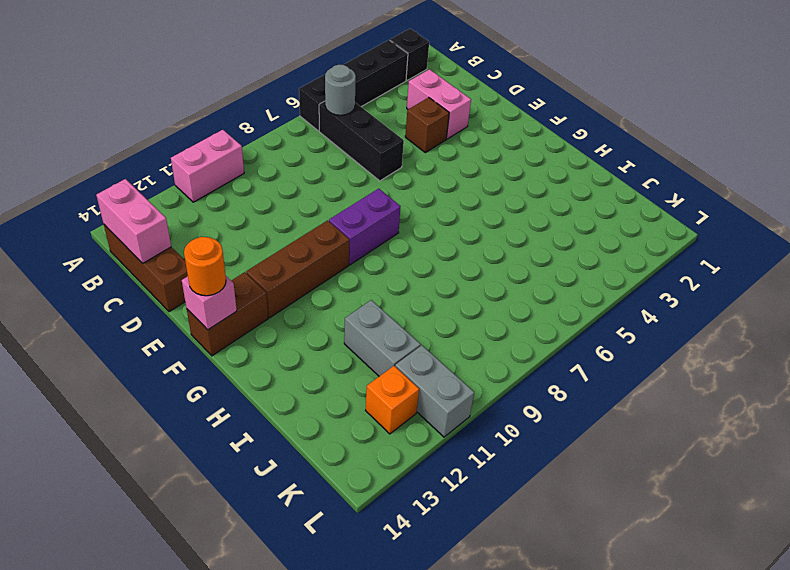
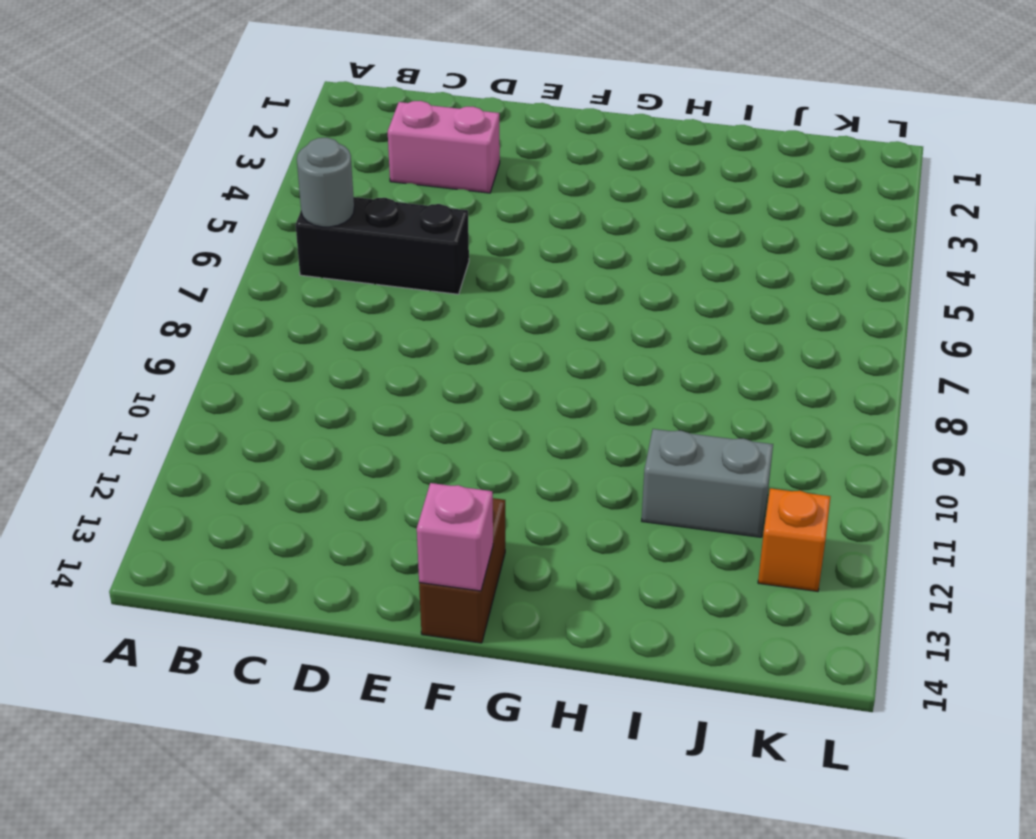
none -> black brick A2 level 1
none -> black brick A3:A6 level 1
none -> pink brick A10:A11 level 1

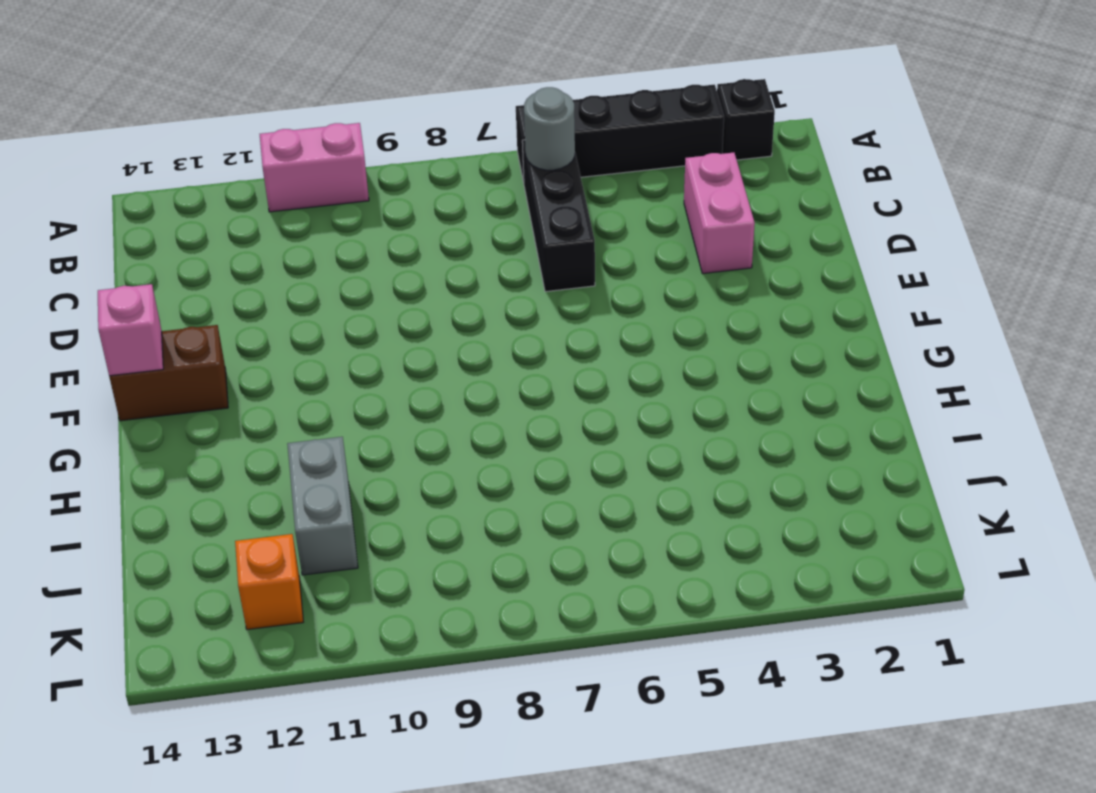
none -> brown brick B14:D14 level 1
none -> brown brick D4 level 1
none -> purple brick F8:F9 level 1

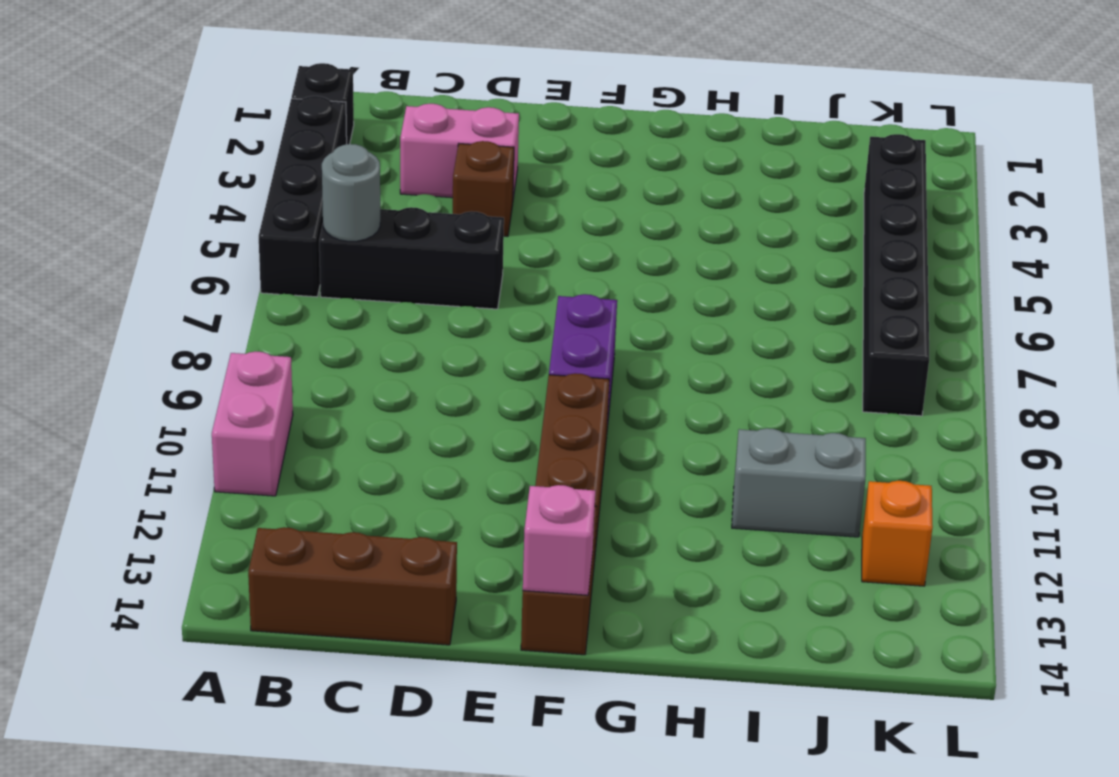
black brick K3:K8 level 1 -> none
none -> grey brick K11:L11 level 1
none -> pink brick B14:C14 level 2
none -> orange round brick F14 level 3

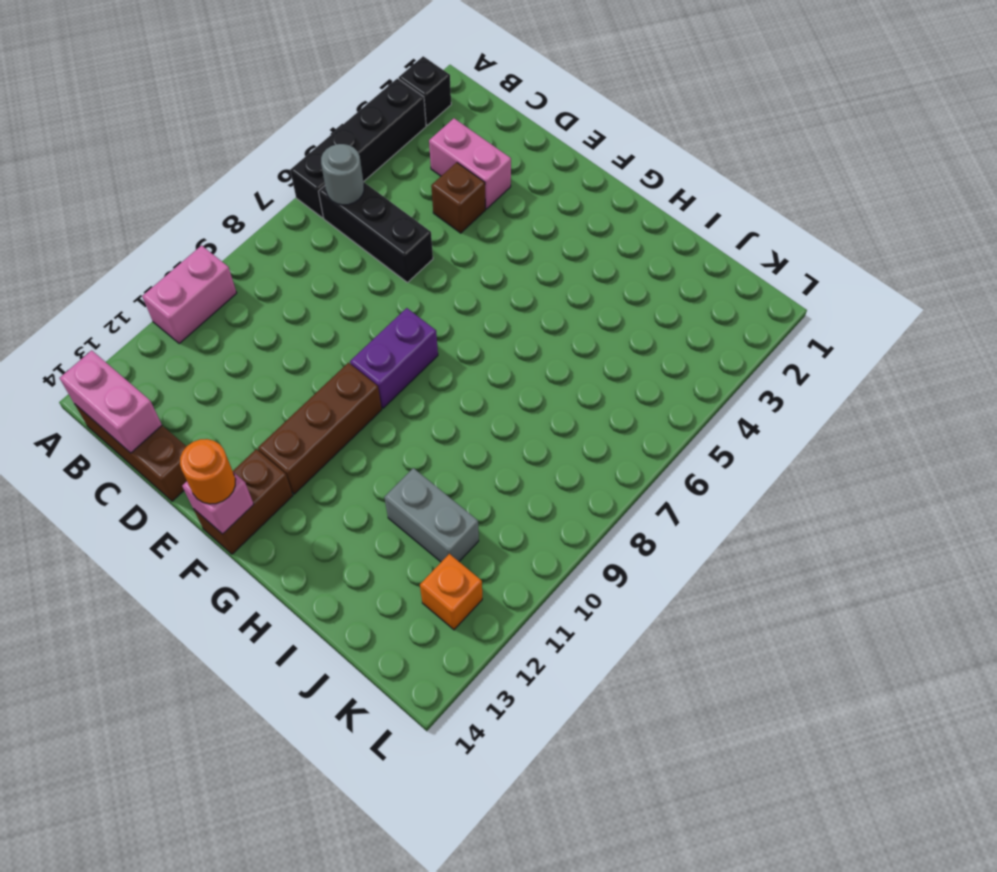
none -> grey brick K11:L11 level 1

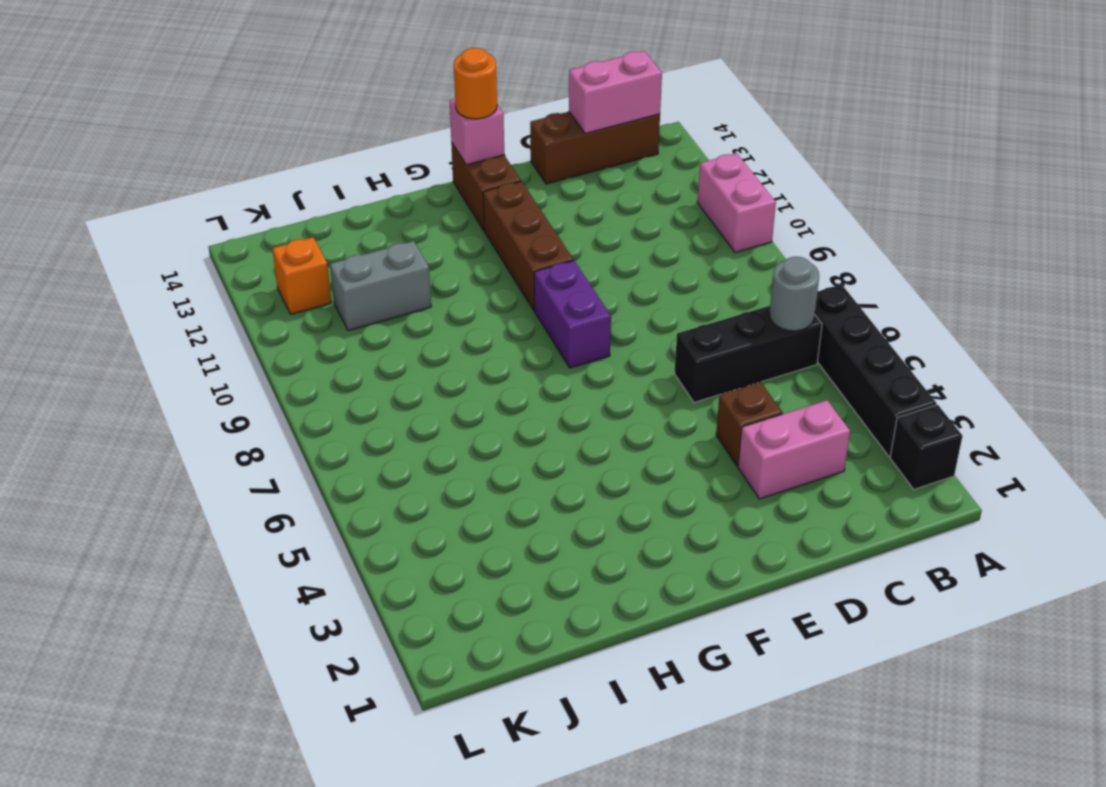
none -> grey brick K11:L11 level 1

